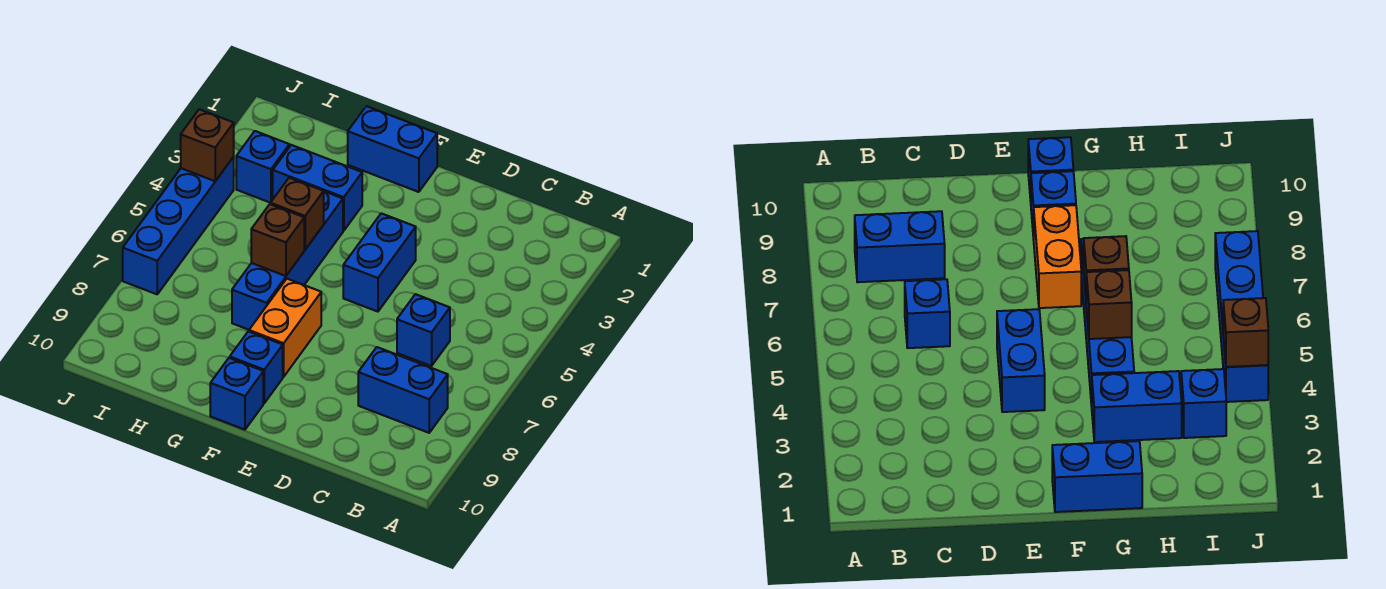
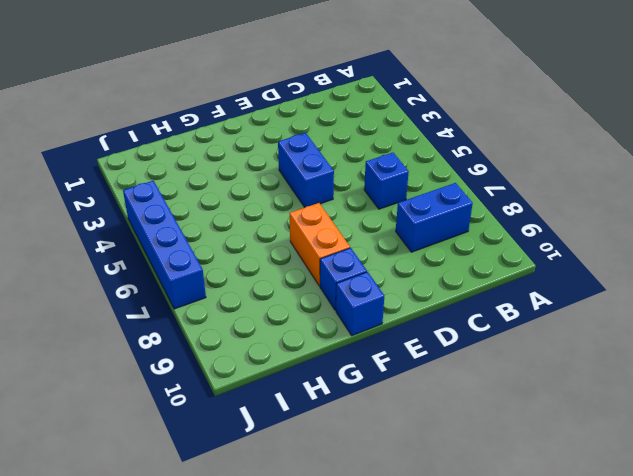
none -> blue brick F1:G1 level 1
none -> blue brick G3:H3 level 1
none -> blue brick G4:G7 level 1

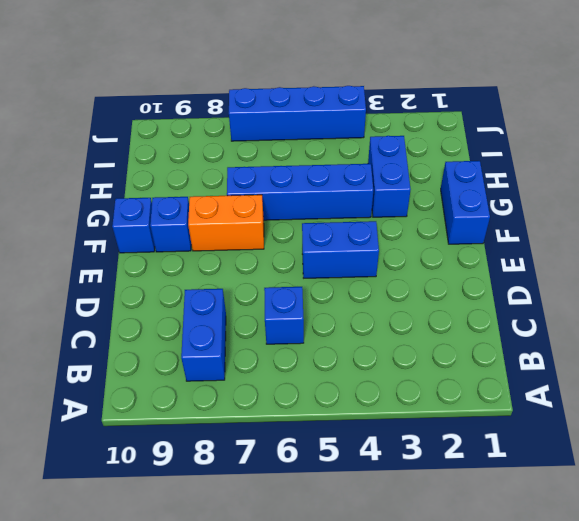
none -> blue brick I3 level 1
none -> brown brick G5 level 2
none -> brown brick G6 level 2

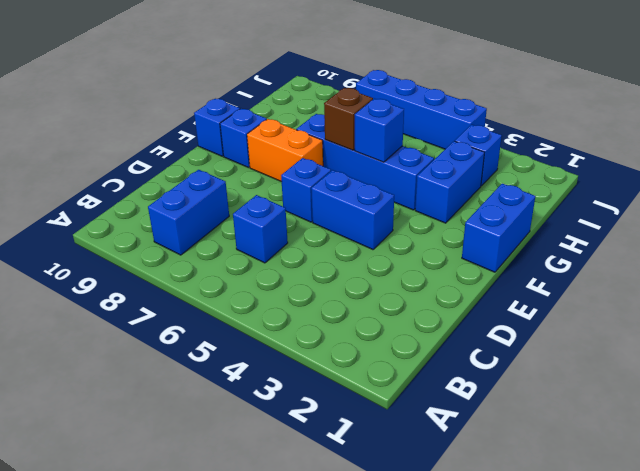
blue brick E6 level 1 -> none
blue brick G5 level 2 -> brown brick G5 level 2
none -> brown brick J4 level 2

